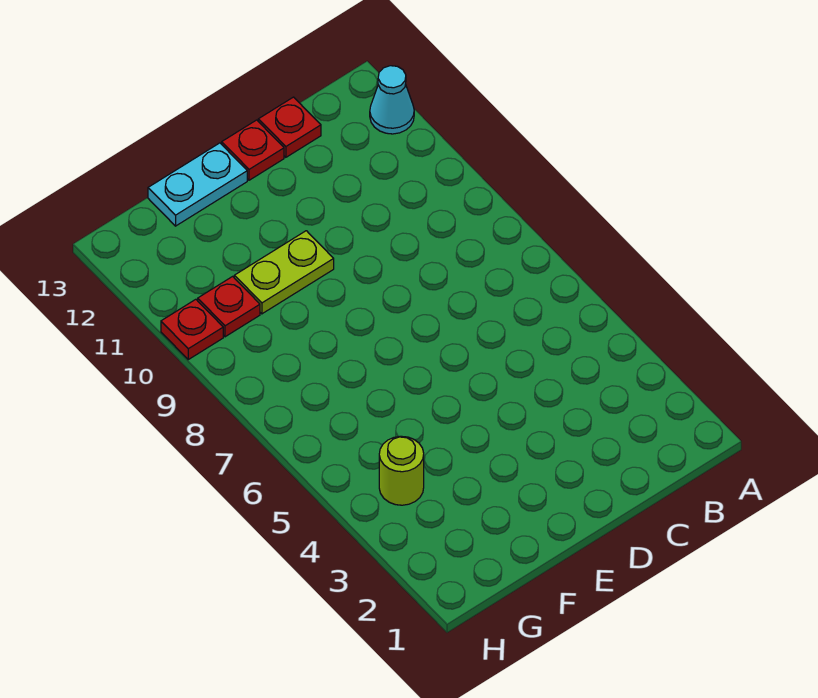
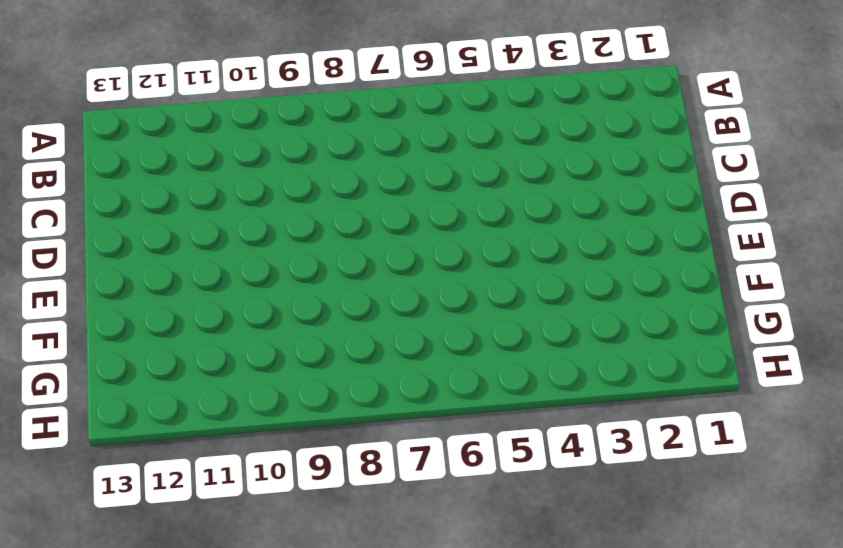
none -> cyan cone A12 level 1
none -> red plate C13 level 1

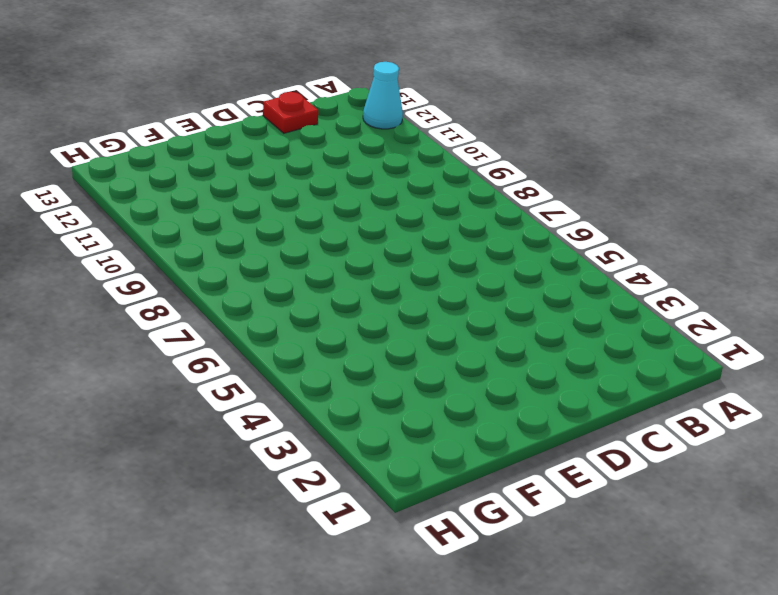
none -> red plate D13 level 1
none -> lime plate E10:F10 level 1

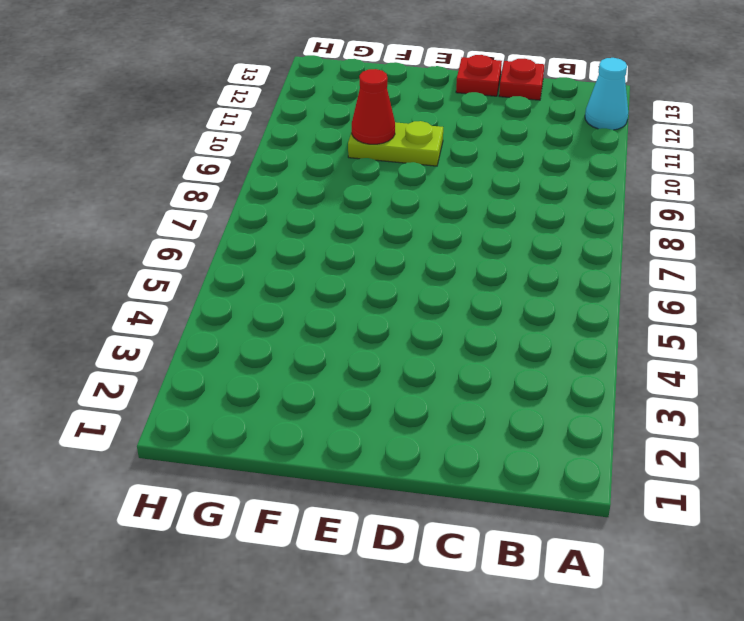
red cone F10 level 2 -> none
none -> cyan plate E13:F13 level 1
none -> lime round brick G4 level 1

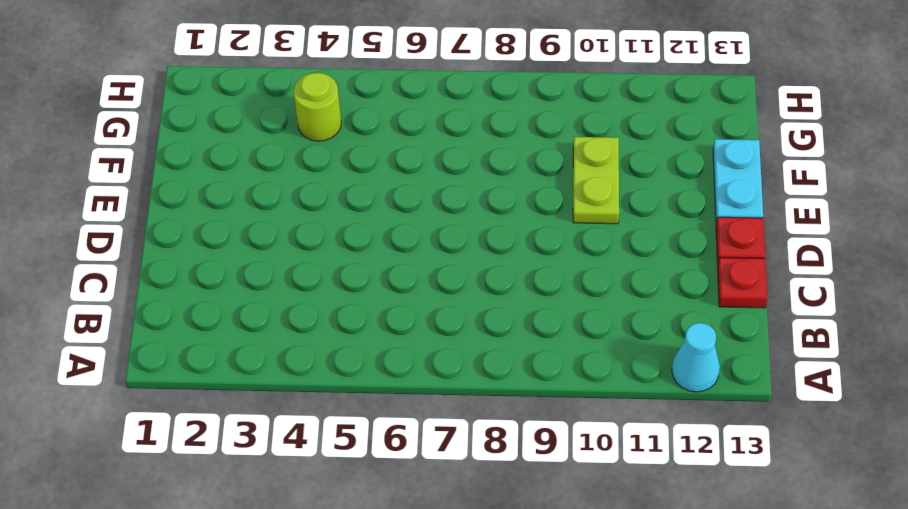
none -> red plate G10 level 1
none -> red plate H10 level 1

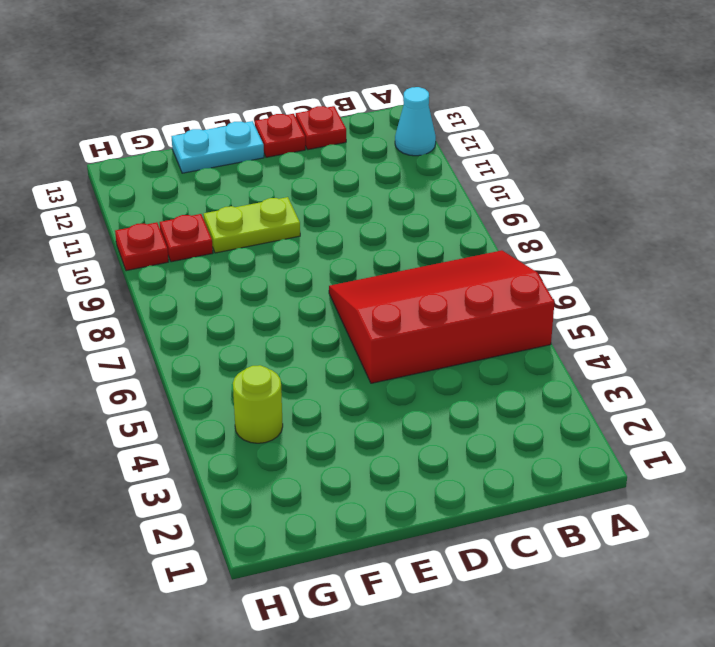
red slope A5:D7 level 1 top 5 -> none

